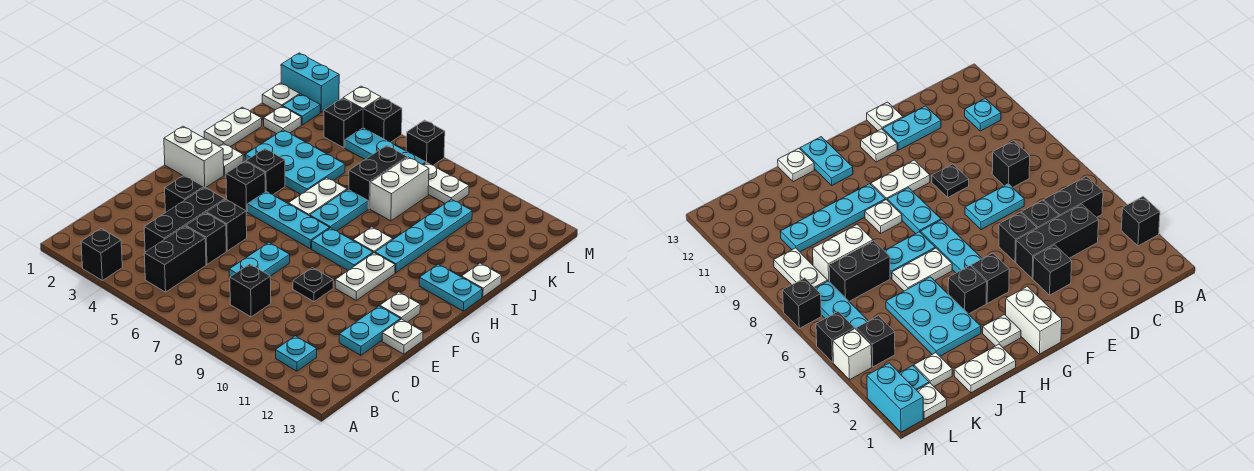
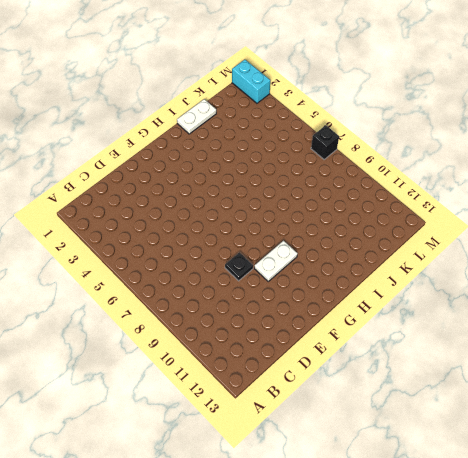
none -> black brick A3 level 1
none -> black brick B5:C5 level 1
none -> cyan plate B11 level 1
none -> black brick C4:E4 level 1

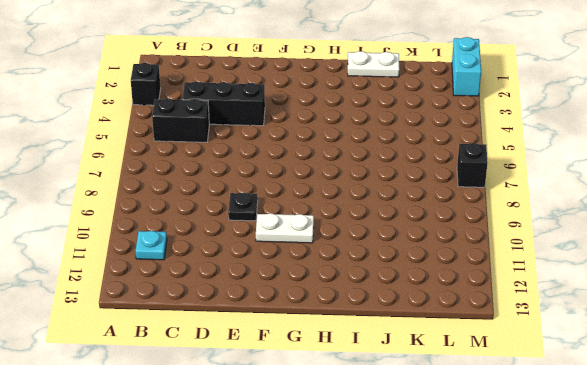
none -> black brick C8 level 1
none -> black brick D5 level 1
none -> cyan plate D7:E7 level 1
none -> cyan plate D12:E12 level 1

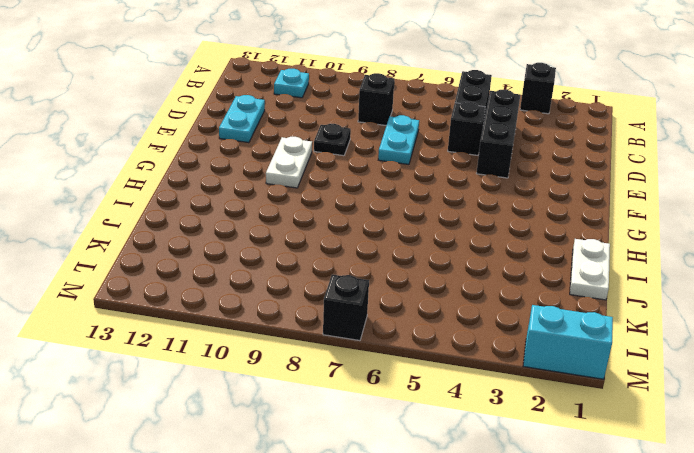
none -> black brick E3 level 1
none -> black brick E5 level 1
none -> white plate E13 level 1
none -> white plate F12 level 1

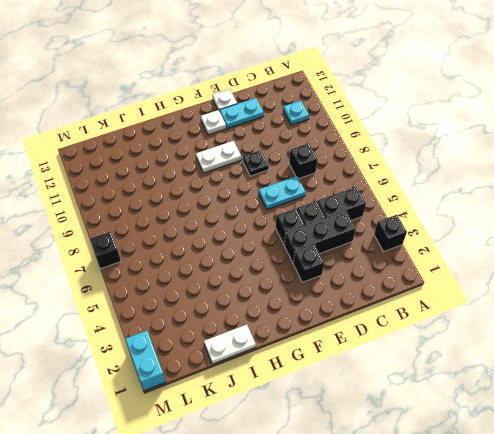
none -> white brick G1:G2 level 1
none -> black brick G4 level 1
none -> cyan plate G5:G7 level 1
none -> cyan plate G8:G9 level 1

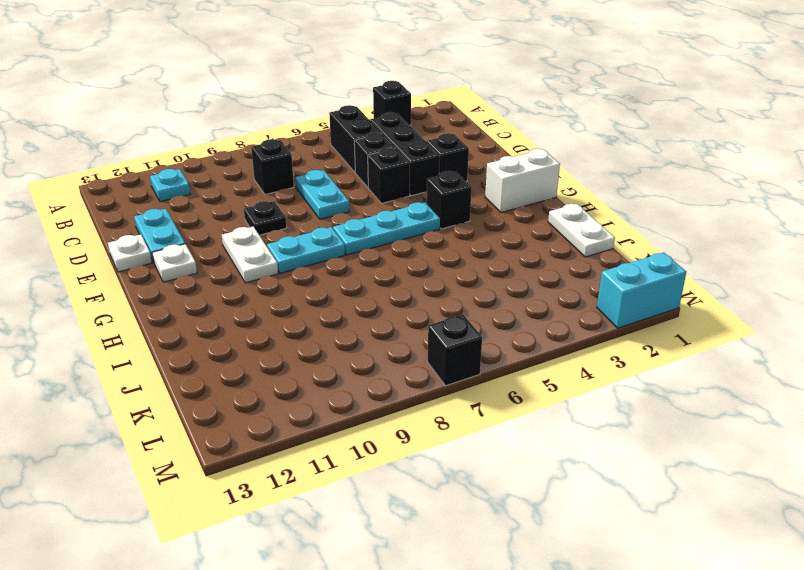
none -> white plate H2 level 1
none -> black brick H4 level 1
none -> white plate H6:I6 level 1
none -> cyan plate H7:I7 level 1

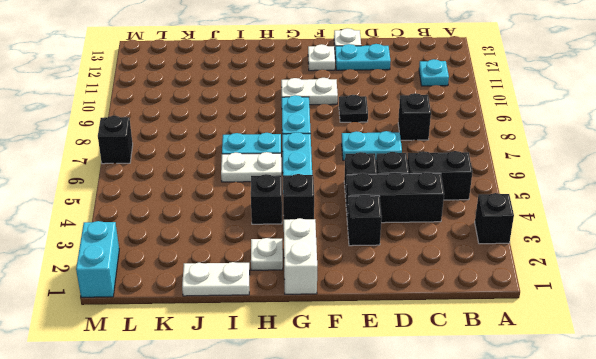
none -> white plate H9 level 1
none -> cyan plate H10:K10 level 1
none -> cyan plate H12:H13 level 1
none -> cyan plate I3:J5 level 1

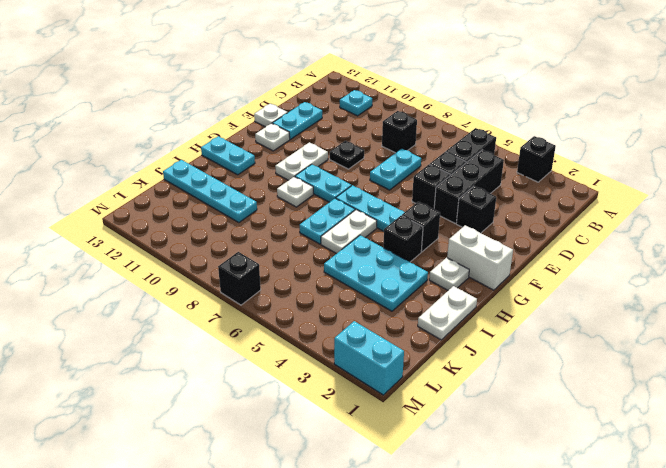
cyan plate J10:J13 level 1 -> cyan plate H10:K10 level 1
none -> white plate I13 level 1
none -> black brick J7:K7 level 1
none -> white brick J8:K8 level 1
none -> white plate K2 level 1

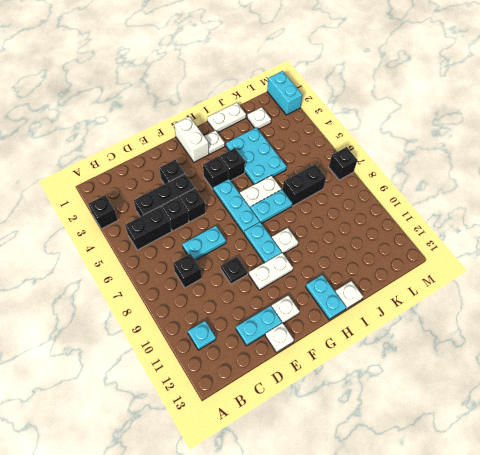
none -> cyan plate H10:K10 level 1
none -> white brick J8:K8 level 1
none -> white plate L1 level 1
none -> cyan plate L2 level 1

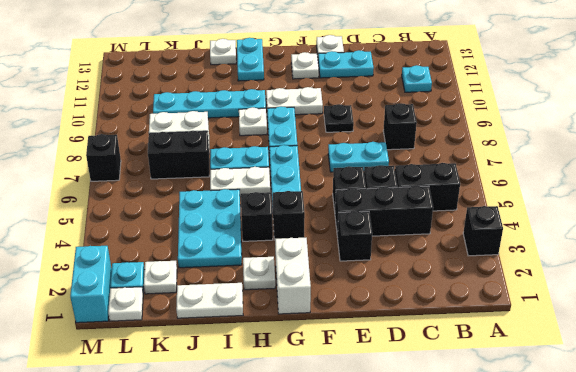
none -> black brick L4 level 1
none -> cyan plate L5:L7 level 1
none -> white plate L8:L9 level 1
none -> white brick M4 level 1

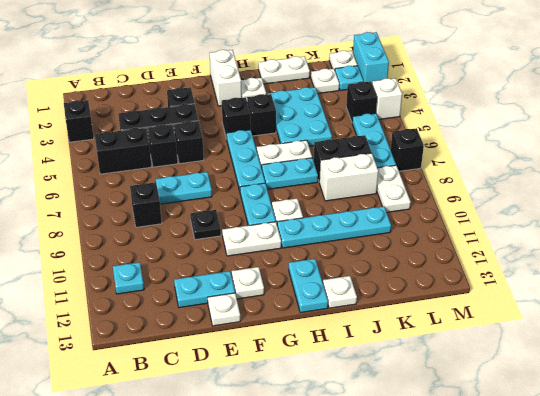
none -> black brick M5 level 1

